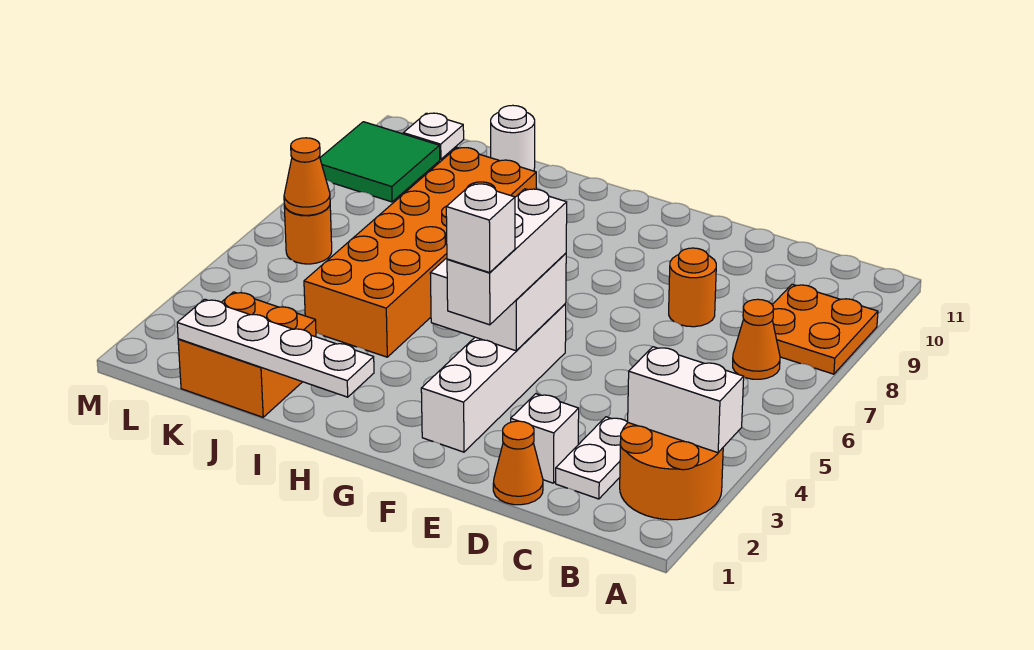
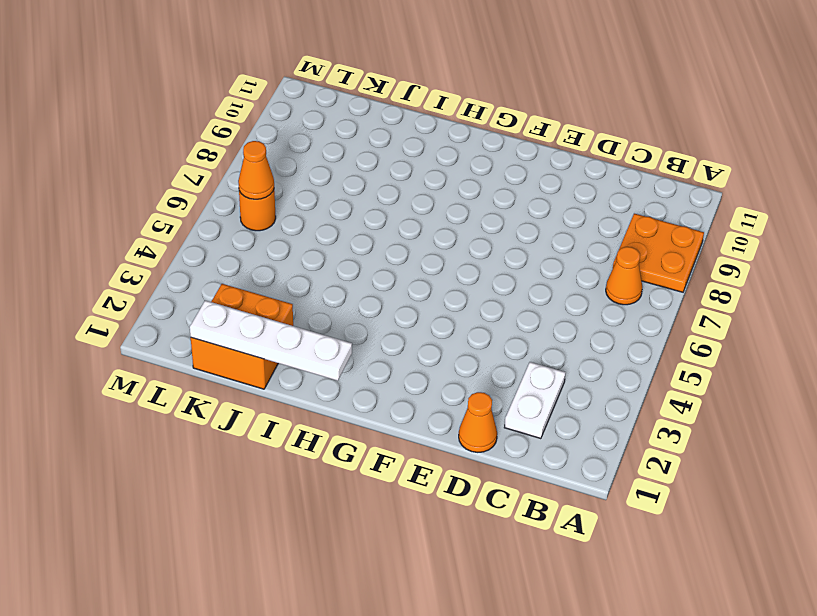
none -> orange round brick A2:B3 level 1
none -> white brick D2 level 1
none -> orange round brick D8 level 1

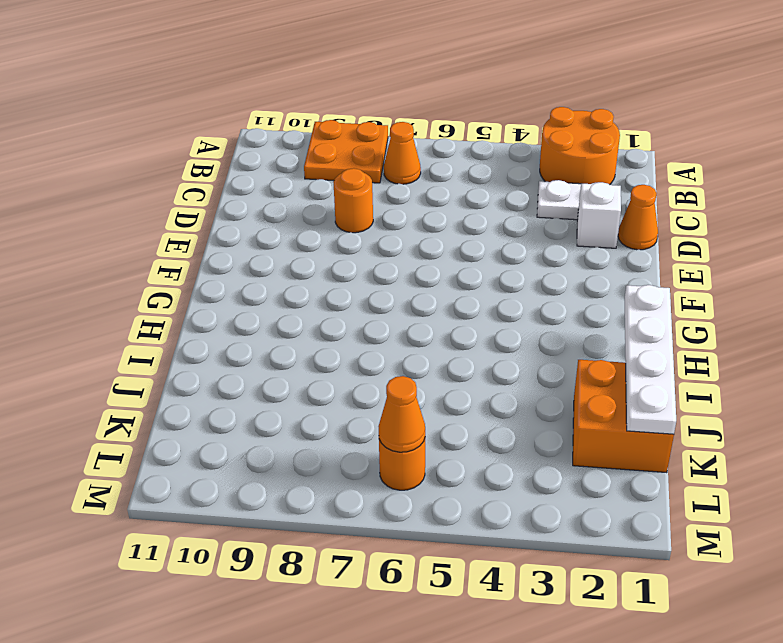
none -> white brick F2:F5 level 1
none -> orange brick I4:J9 level 1
none -> white round brick J11 level 1

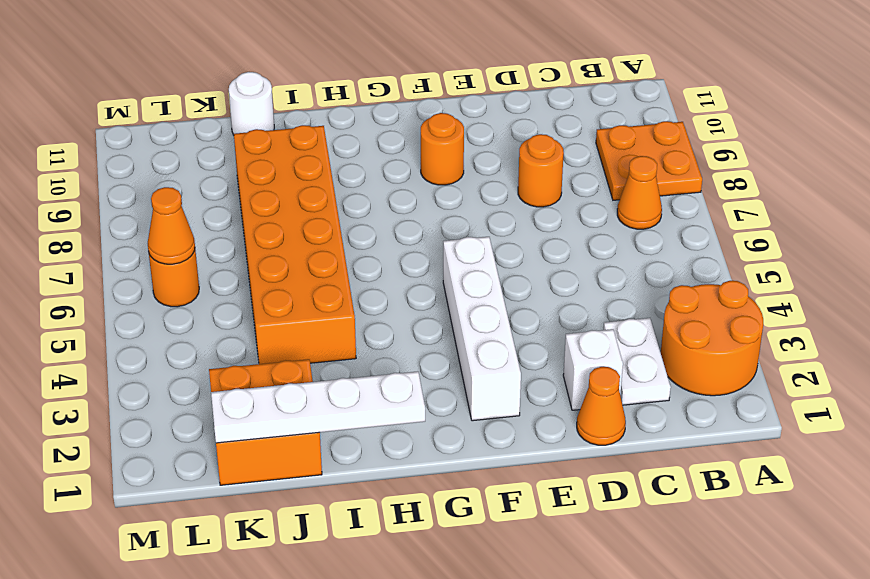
orange round brick F9 level 1 -> none
none -> green tile L9:M10 level 1
none -> white plate L11 level 1
none -> white brick A3:B3 level 2

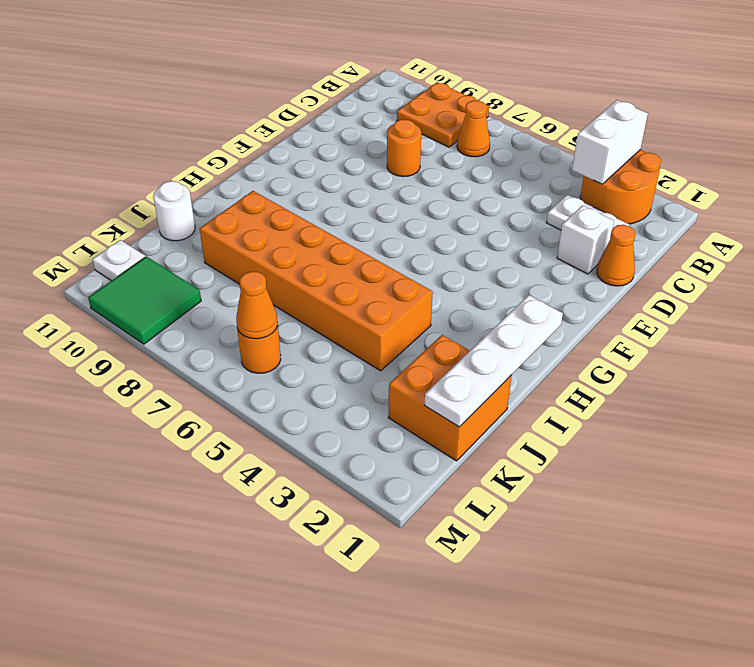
none -> white brick F2:F5 level 1
none -> white brick F4:G5 level 2
none -> white brick F3:F5 level 3

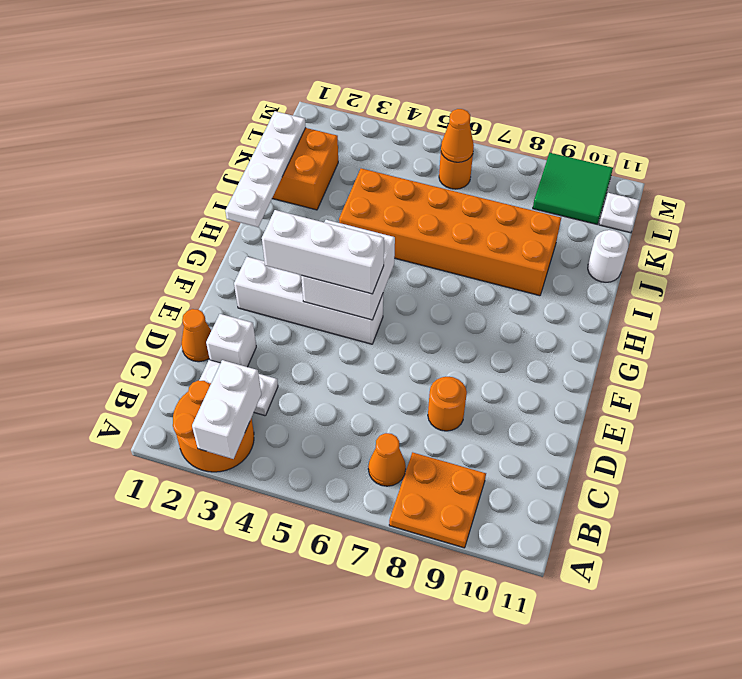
none -> white brick F3 level 4

